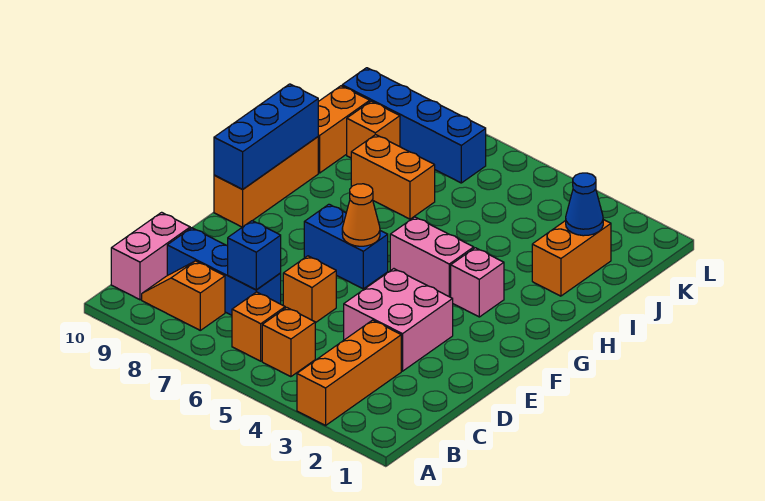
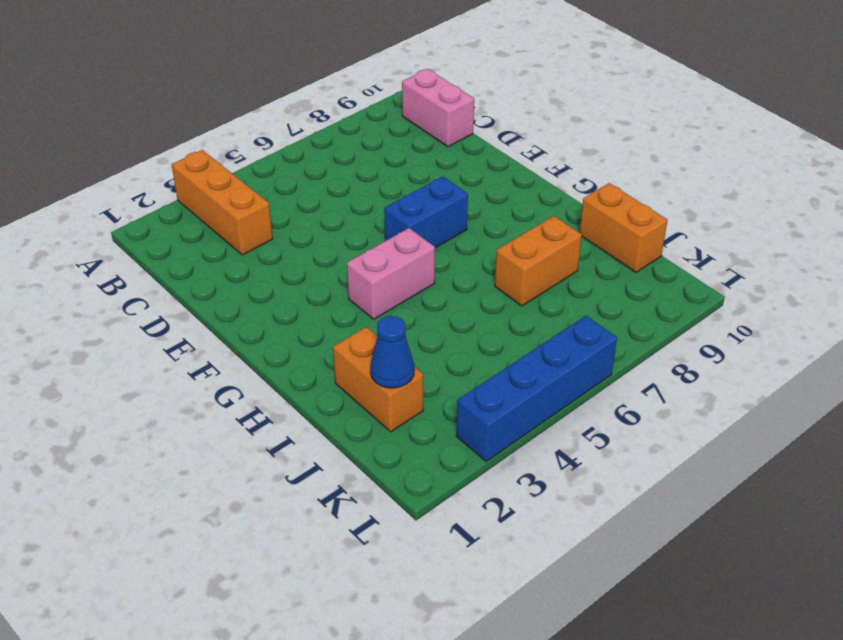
blue brick L3:L6 level 1 -> blue brick K7:K10 level 1
none -> orange brick B5 level 1
none -> orange brick B6 level 1
none -> orange slope B8:B9 level 1 top 8

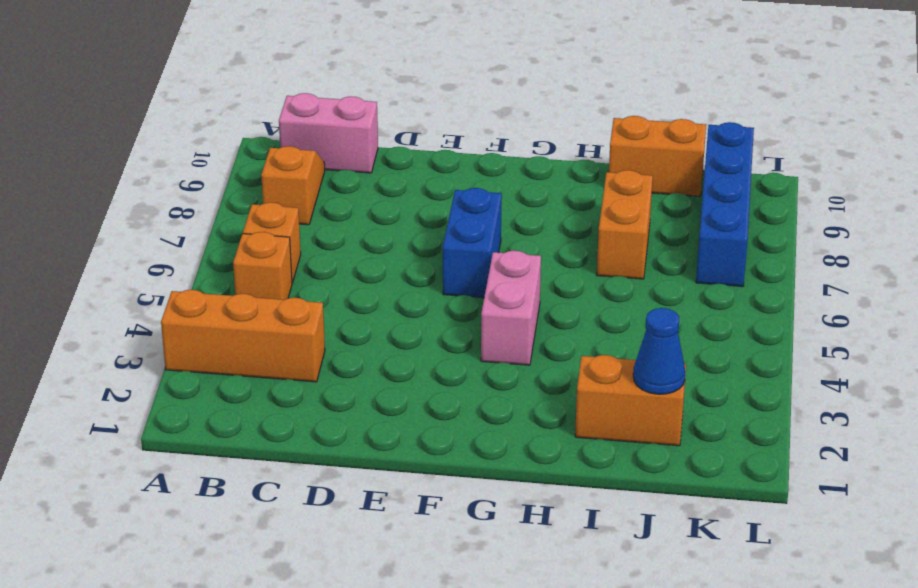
none -> blue brick C7:C9 level 1
none -> pink brick D3:E4 level 1
none -> orange brick D6 level 1

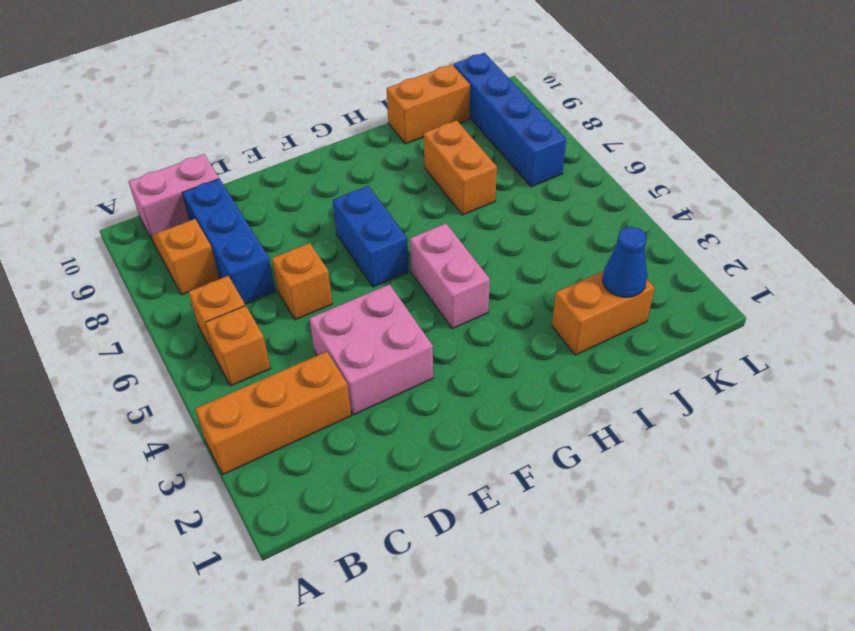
none -> orange brick F10:H10 level 1
none -> pink brick G3 level 1
none -> orange brick J9 level 1

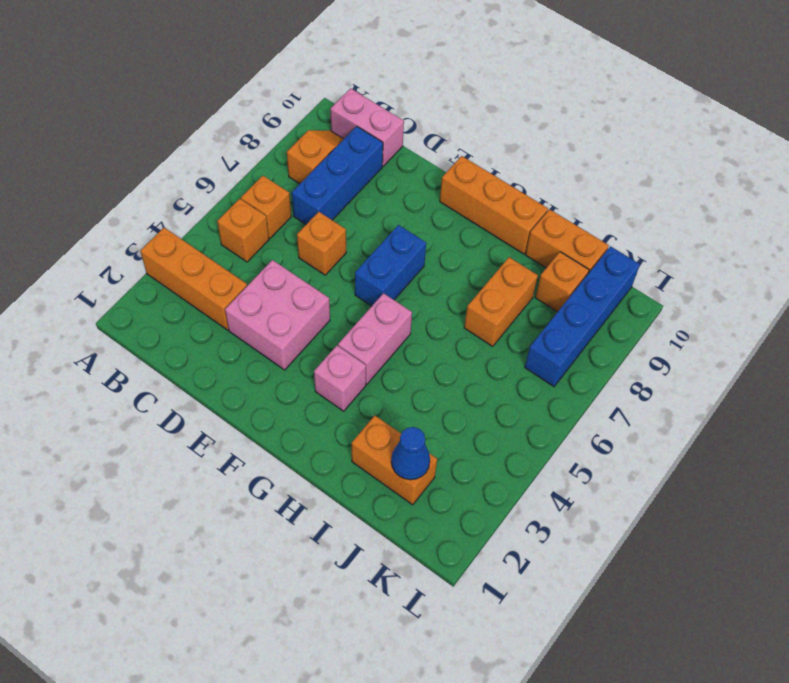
none -> blue brick C7 level 2
none -> orange cone F6 level 2
none -> blue brick F10:H10 level 2

